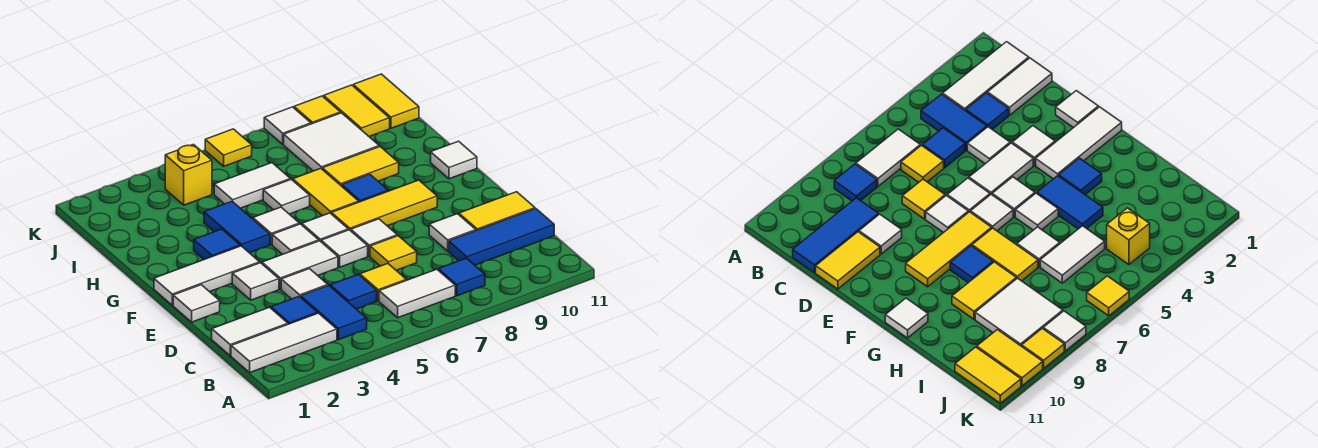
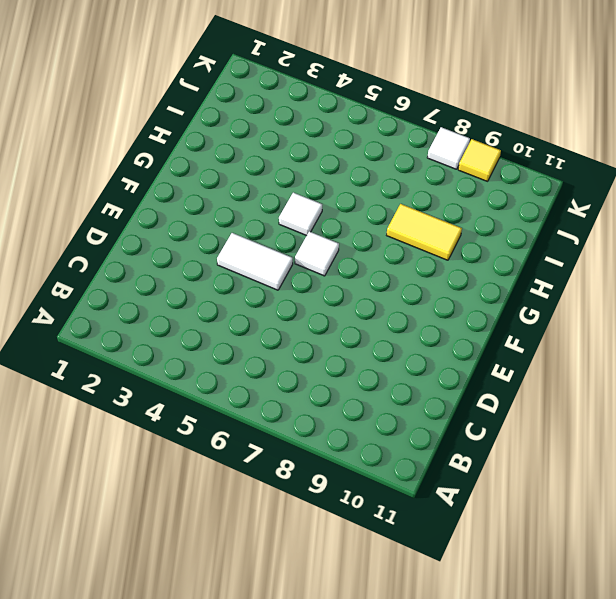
none -> white tile B1:B3 level 1
none -> blue tile B4:C4 level 1
none -> white tile B6:B7 level 1
none -> blue tile B8 level 1

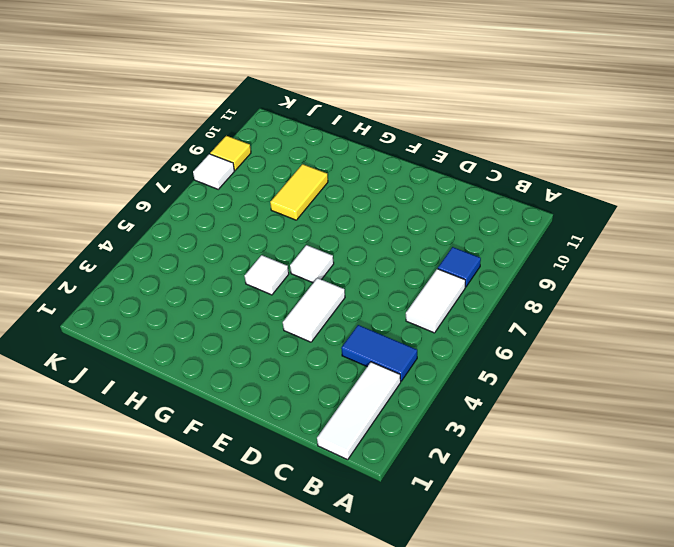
none -> white tile C1:C2 level 1
none -> blue tile C3 level 1
none -> blue tile C5 level 1
none -> yellow tile C6 level 1

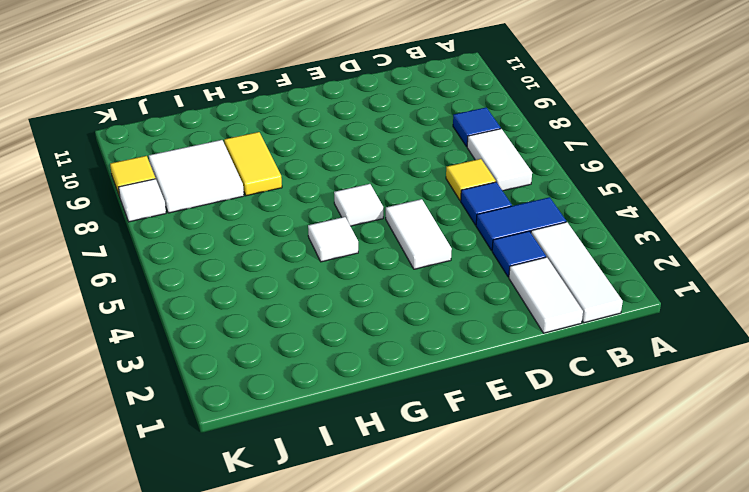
none -> blue tile C9:C11 level 1
none -> white tile D4 level 1
none -> yellow tile D7 level 1
none -> white tile D9 level 1

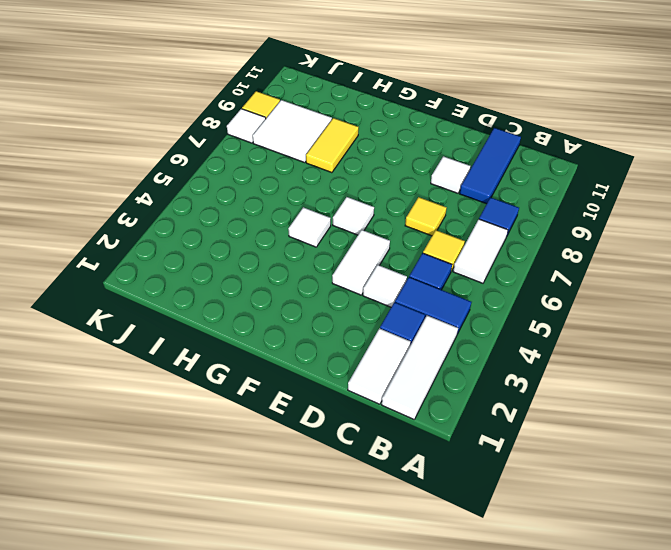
none -> yellow tile D10:D11 level 1
none -> white tile E1 level 1
none -> white tile E3 level 1
none -> white tile E6 level 1

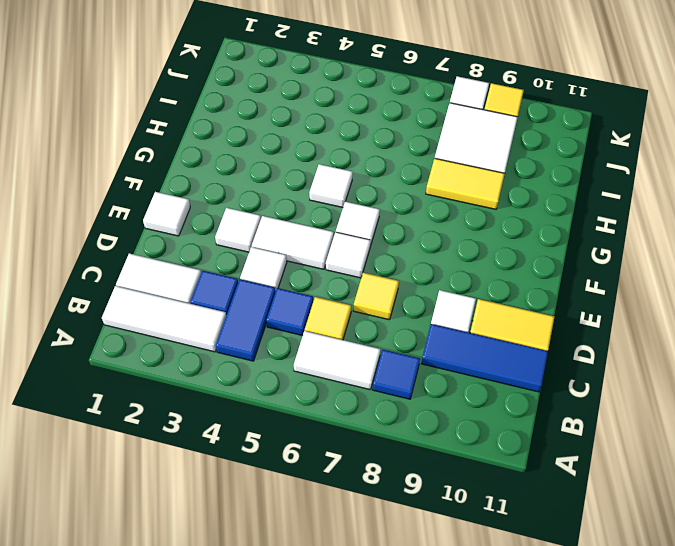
none -> white tile E7 level 1
none -> white tile F1:F3 level 1
none -> white tile F5 level 1
none -> yellow tile F7:F9 level 1

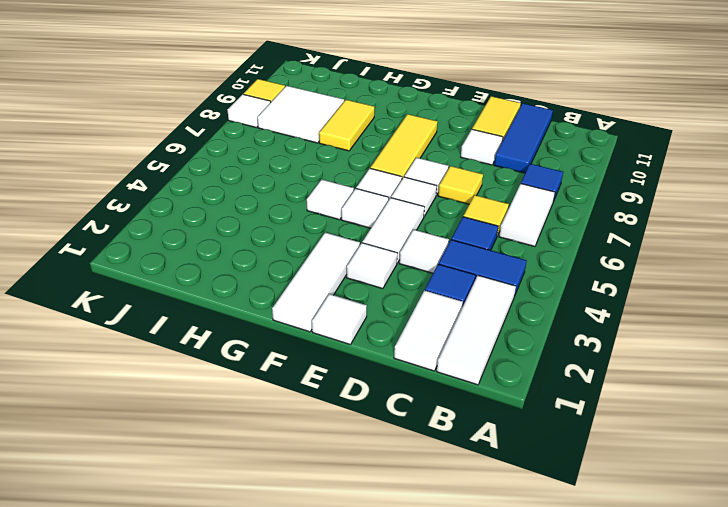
none -> blue tile G3 level 1
none -> blue tile G4:H4 level 1
none -> yellow tile G7:H7 level 1
none -> blue tile G8 level 1

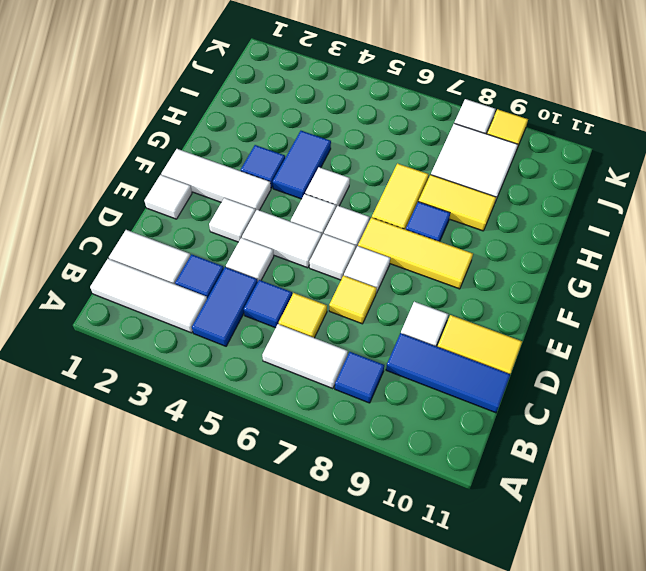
none -> white tile G11 level 1
none -> white tile H6 level 1
none -> white tile I5:I6 level 1
none -> yellow brick J4 level 1

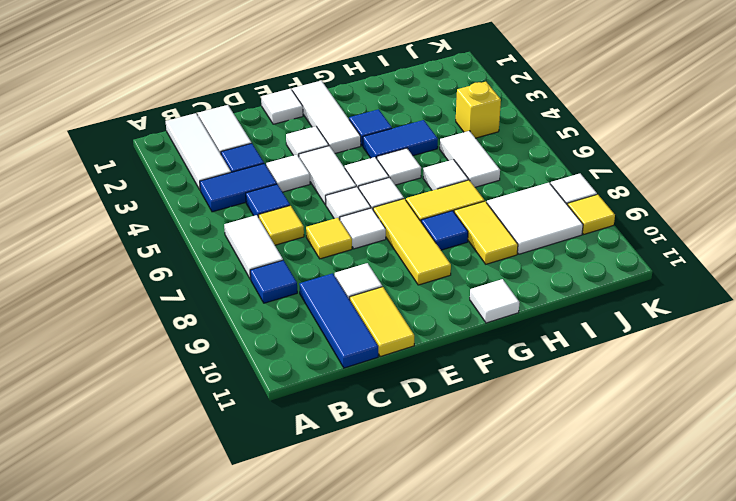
none -> yellow tile J10:K10 level 1
none -> yellow tile J11:K11 level 1
none -> yellow tile K6 level 1

